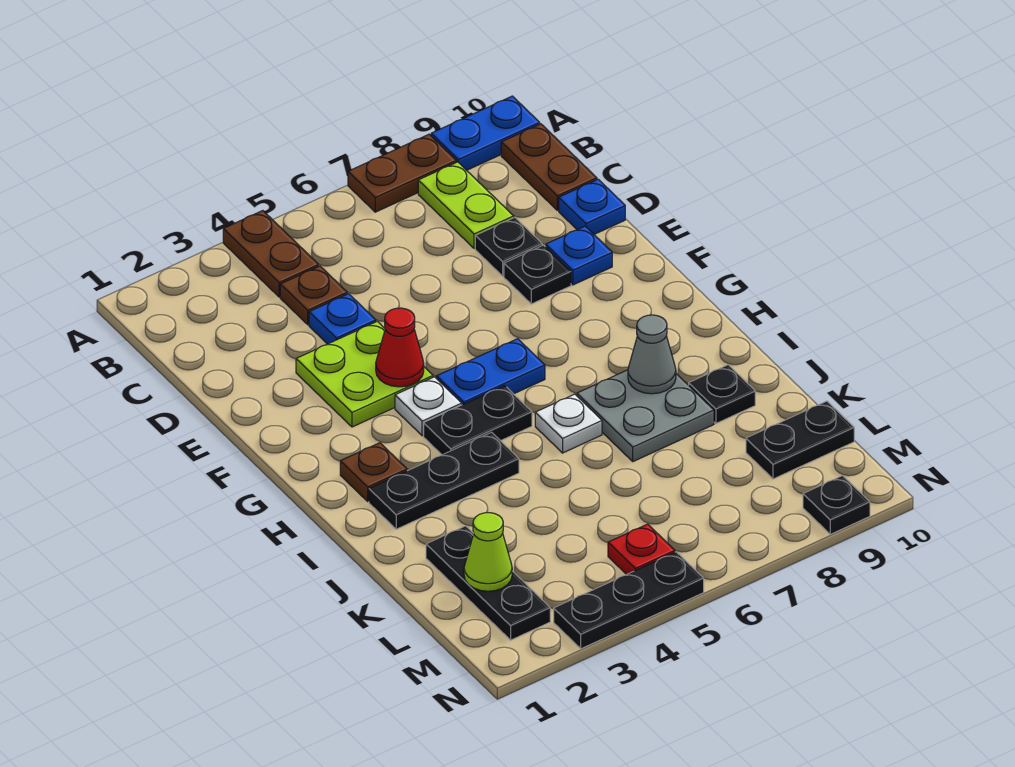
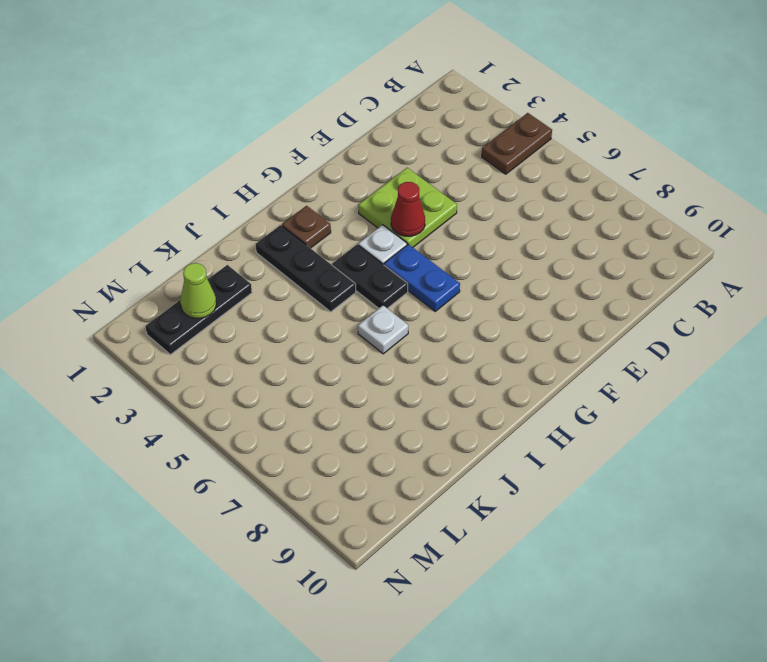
none -> brown plate A7:A8 level 1
none -> blue plate A9:A10 level 1
none -> lime plate B8:C8 level 1

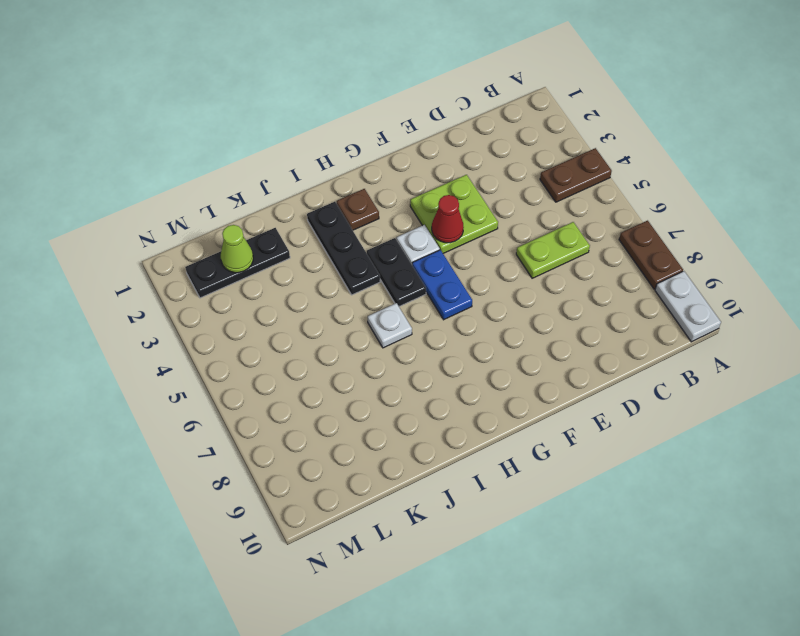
white plate A9:A10 level 1 -> blue plate A9:A10 level 1
lime plate C6:D6 level 1 -> lime plate B8:C8 level 1
none -> brown plate B10:C10 level 1
none -> brown plate C4 level 1
none -> blue plate D4 level 1

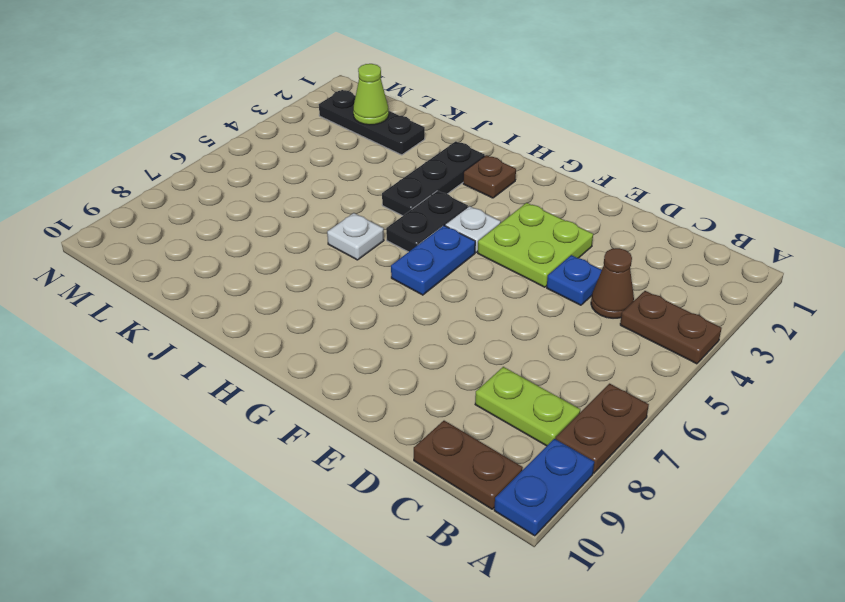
brown cone C4 level 1 -> brown plate C4 level 1
none -> black plate D8 level 1
none -> blue plate D10 level 1
none -> black plate E8 level 1

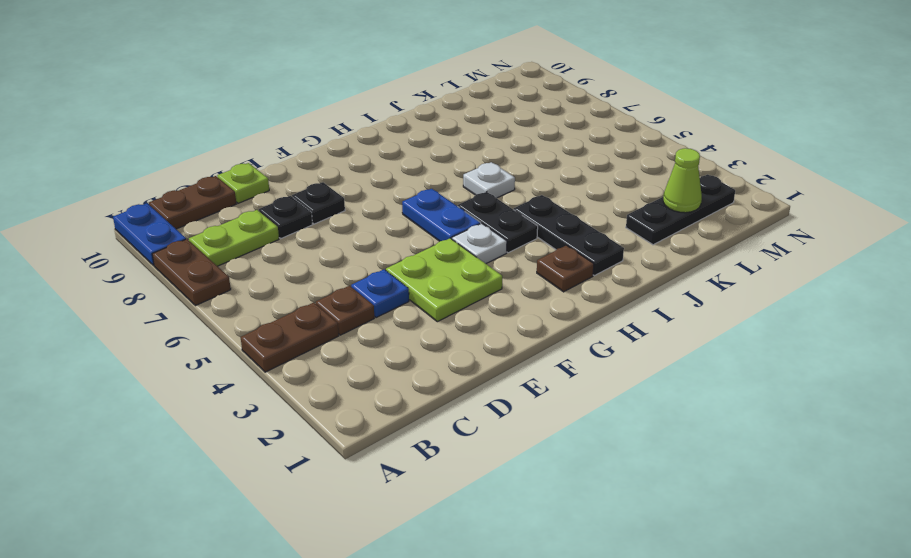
lime plate D10 level 1 -> blue plate D10 level 1
none -> blue plate E9 level 1
none -> grey plate I7:J8 level 1
none -> black plate J9 level 1

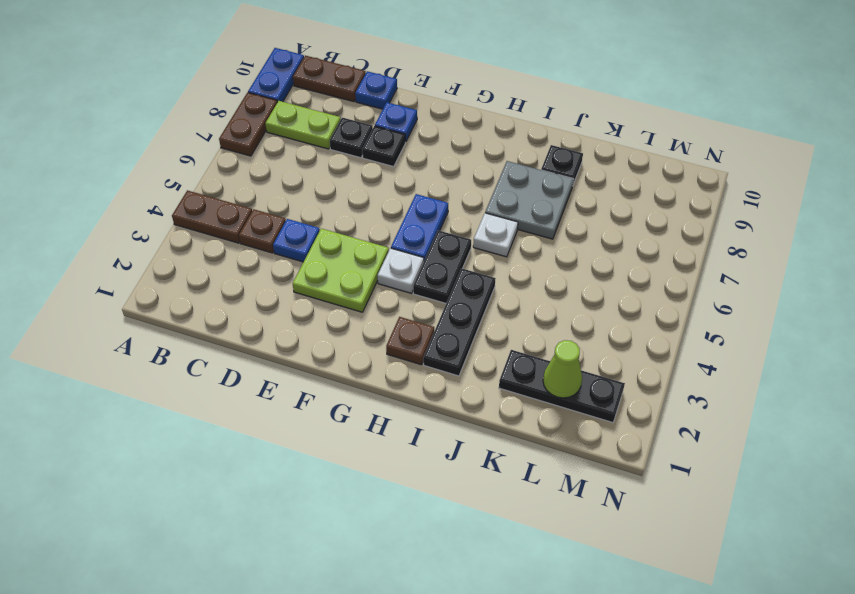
none -> black plate L9:L10 level 1
none -> red plate M5 level 1
none -> black plate N3:N5 level 1

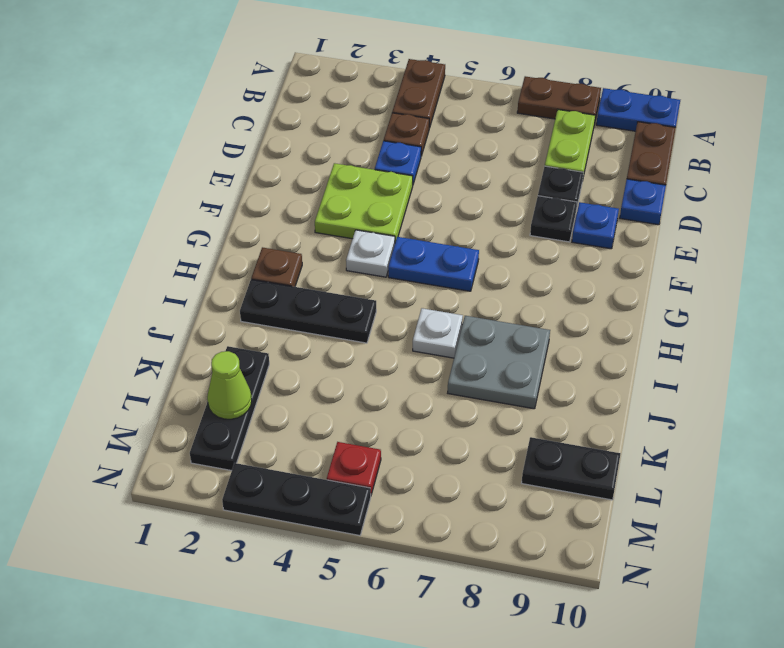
none -> black plate H4:H5 level 1
none -> black plate J9 level 1
none -> black plate N9 level 1

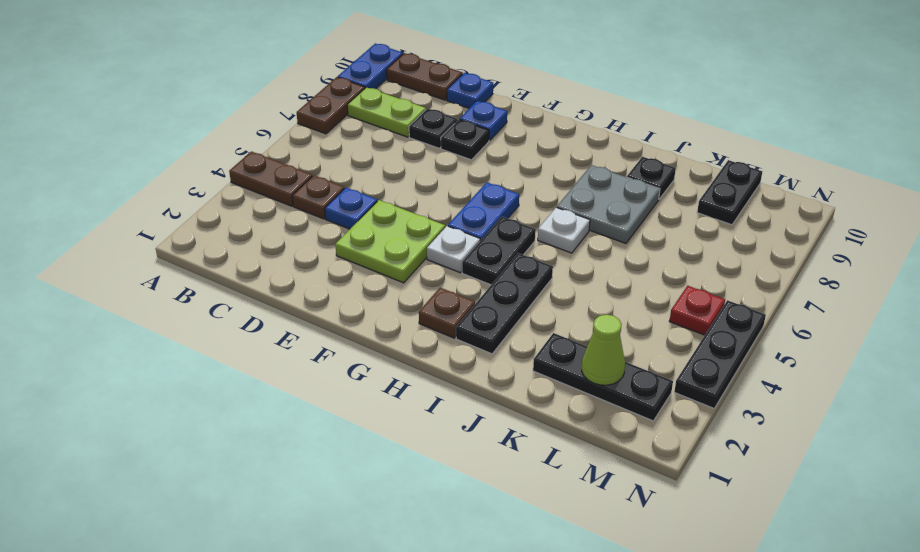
none -> black plate N9 level 1
none -> red cone F4 level 2
none -> grey cone I8 level 2

